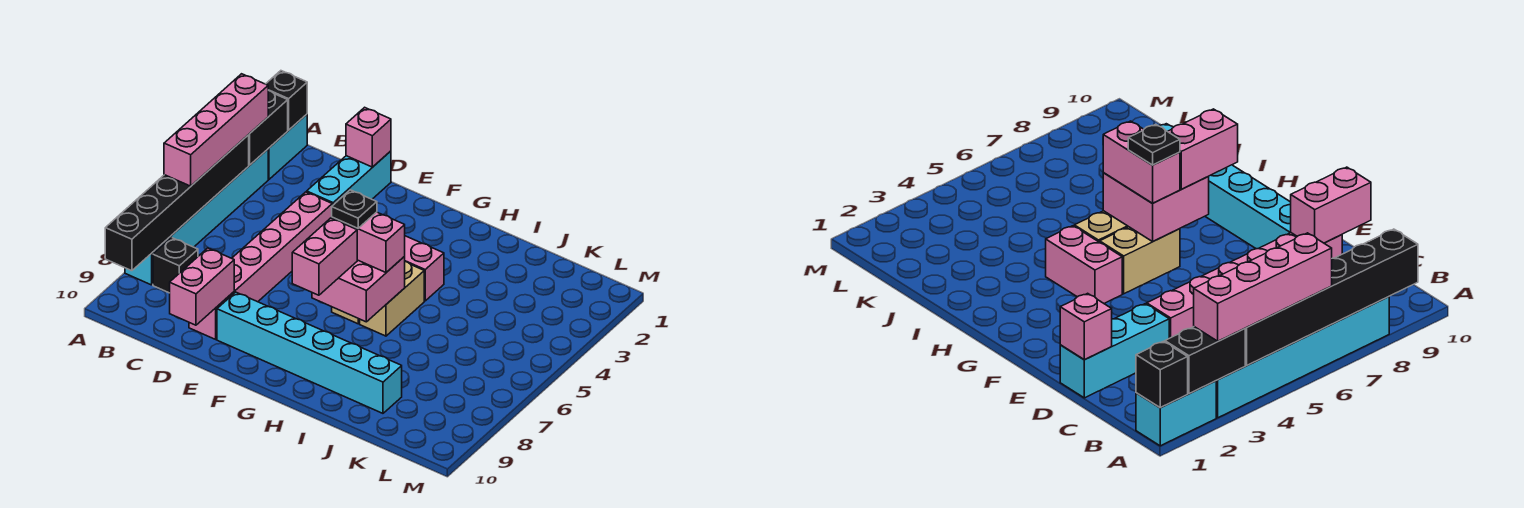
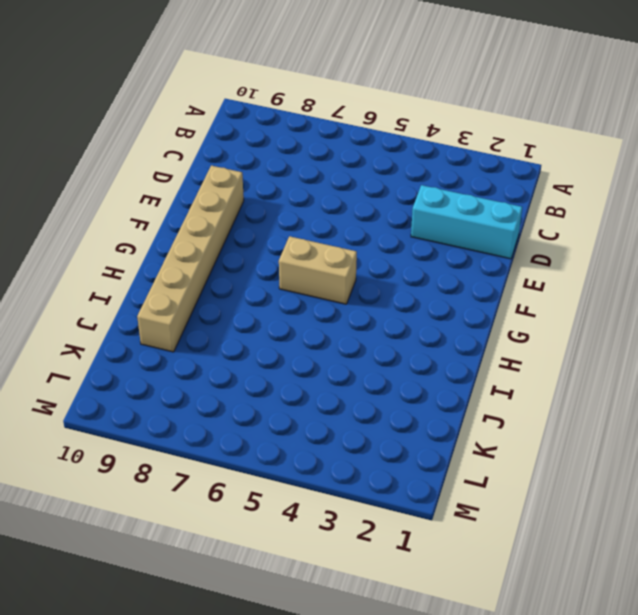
tan brick E9:J9 level 1 -> cyan brick E9:J9 level 1
none -> cyan brick A1:A2 level 1
none -> cyan brick A3:A8 level 1
none -> black brick B8 level 1

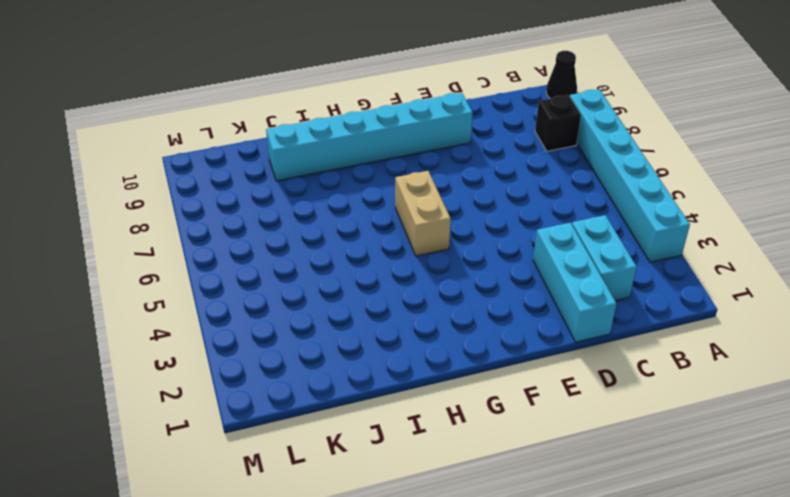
black cone A10 level 1 -> none
cyan brick C2:C3 level 1 -> cyan brick A1:A2 level 1
none -> pink brick D4:D9 level 1
none -> pink brick G4:H4 level 1
none -> tan brick H5:H6 level 1

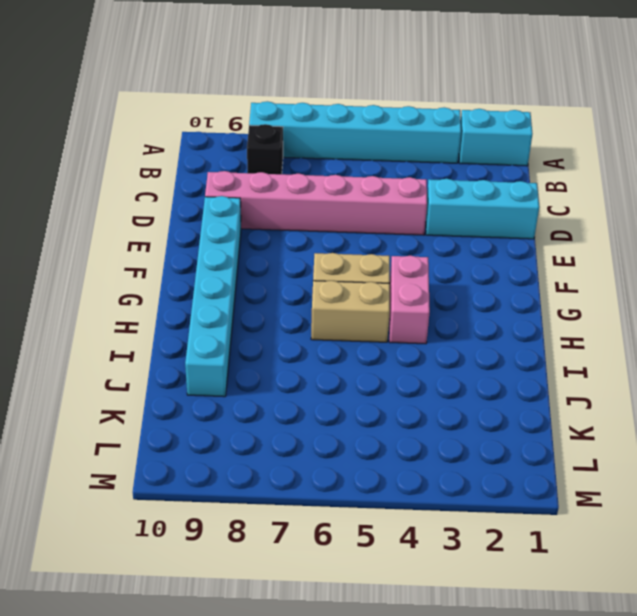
none -> black brick A1 level 2
none -> black brick A2:A3 level 2
none -> black brick A4:A9 level 2

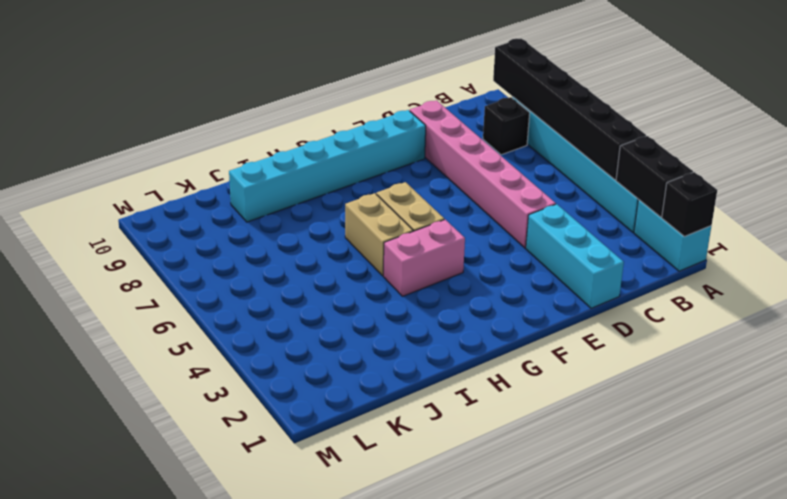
none -> pink brick D1 level 2
none -> pink brick D9:D10 level 2
none -> pink brick G6:H7 level 2

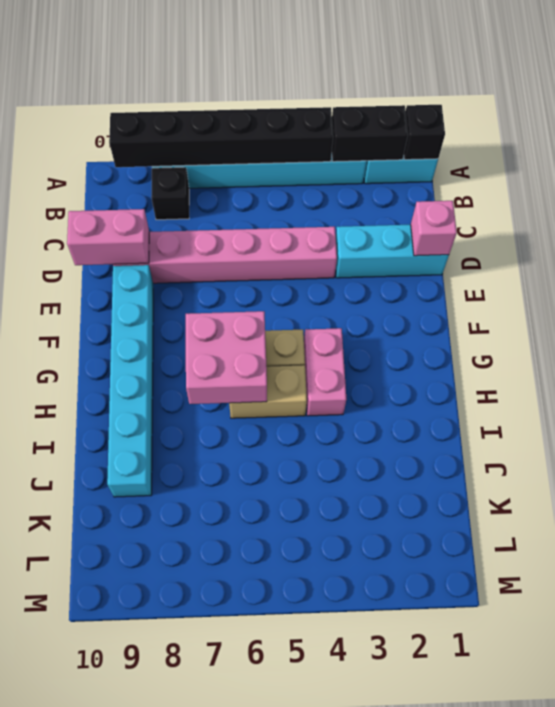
none -> pink brick A3:A6 level 3
none -> pink brick G6:H6 level 3
none -> pink brick G7:G8 level 3

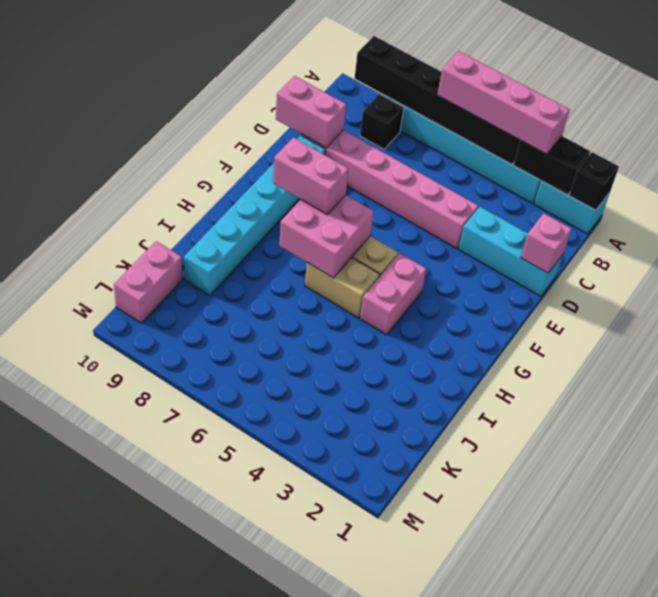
pink brick K10:L10 level 1 -> pink brick G6:H6 level 3
none -> black plate G6 level 4

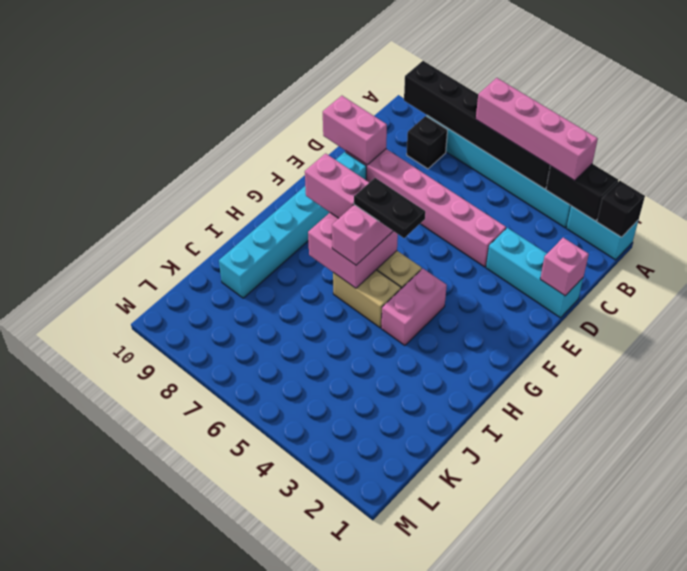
black plate G5:G6 level 4 -> black plate G6 level 4

